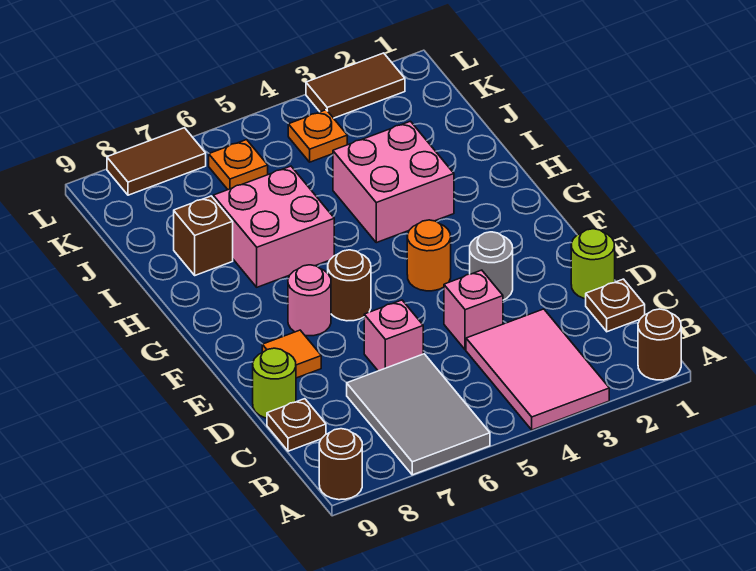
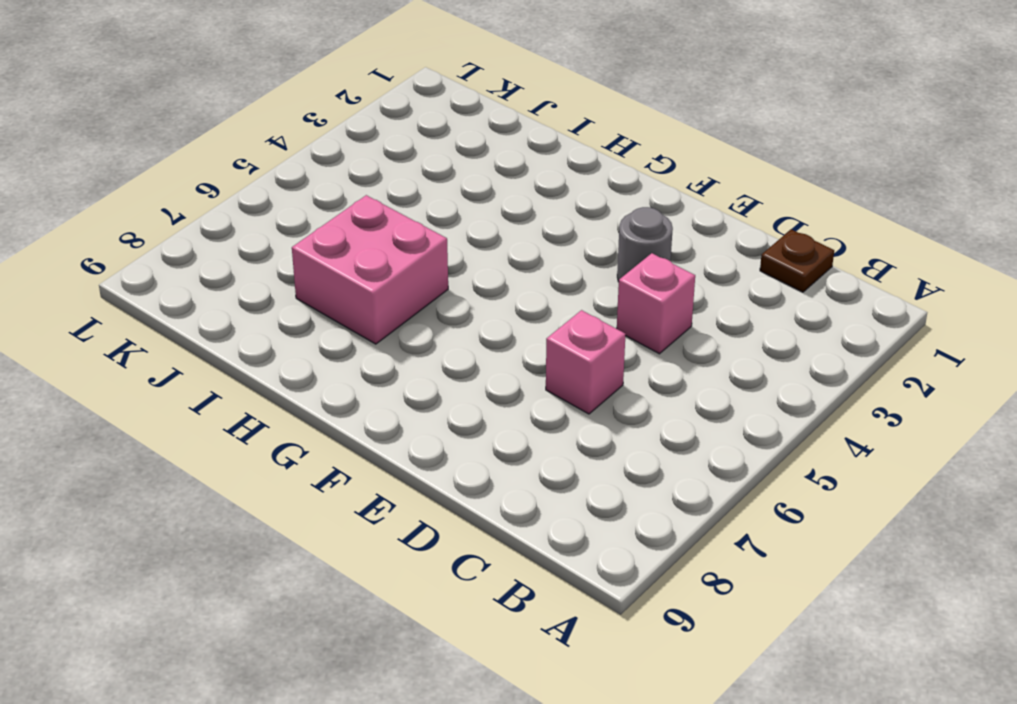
none -> brown round brick A1 level 1
none -> pink tile A3:C4 level 1
none -> grey tile A6:C7 level 1

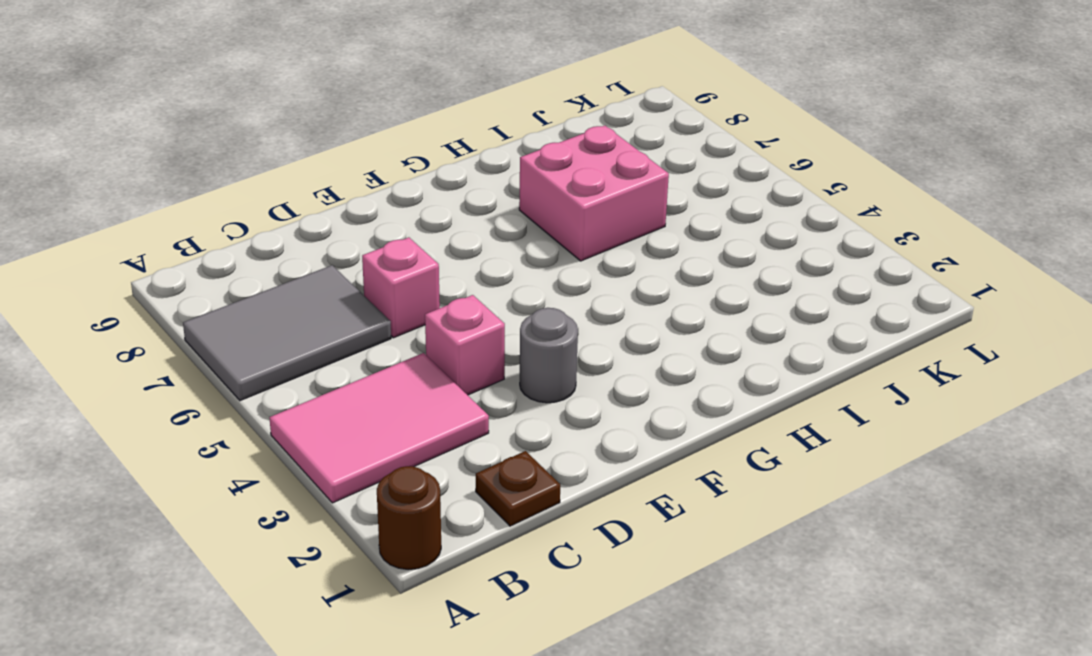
none -> brown round brick A9 level 1
none -> brown plate C9 level 1
none -> lime round brick D1 level 1

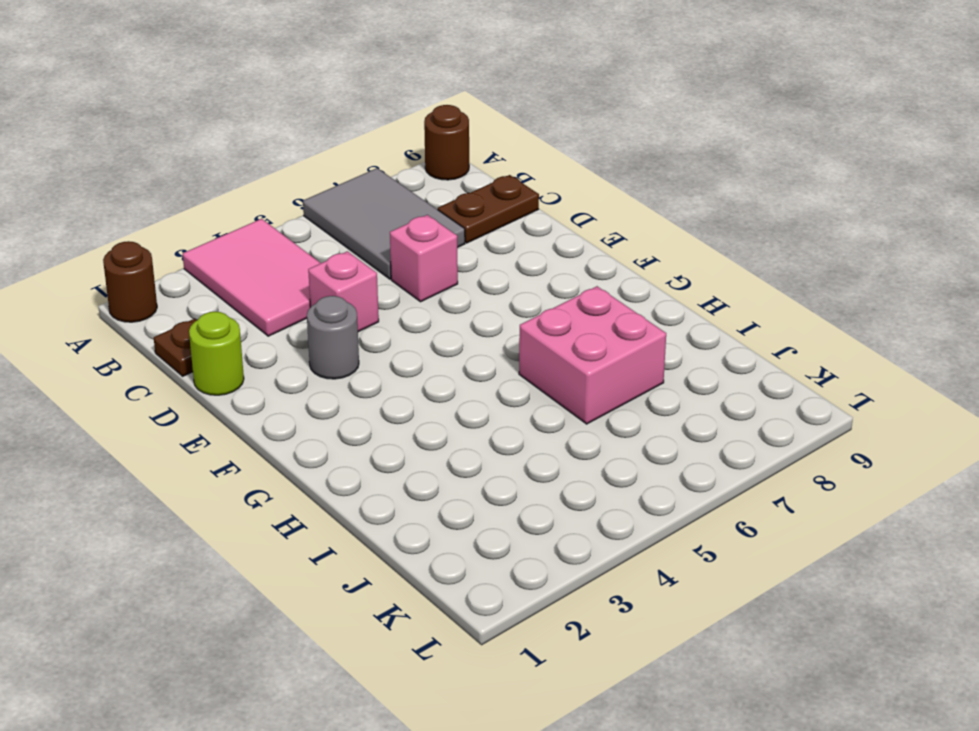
brown plate C8:C9 level 1 -> brown plate C9 level 1
none -> lime round brick D9 level 1
none -> orange tile E8 level 1
none -> orange round brick F4 level 1

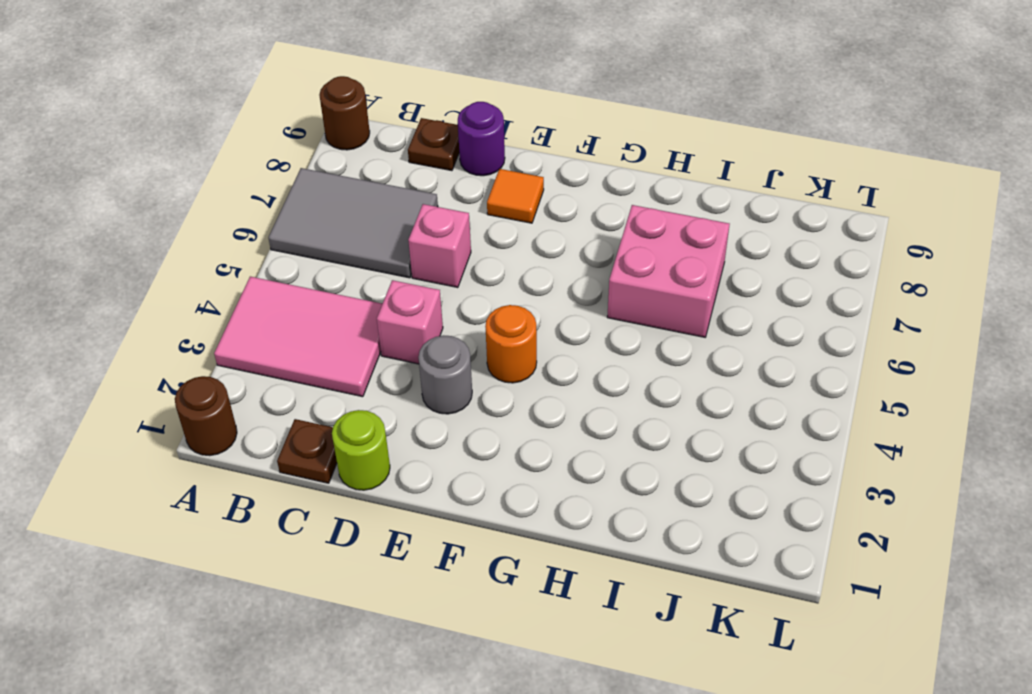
purple round brick D9 level 1 -> lime round brick D9 level 1
none -> brown round brick F6 level 1
none -> pink round brick F7 level 1
none -> pink brick H3:I4 level 1

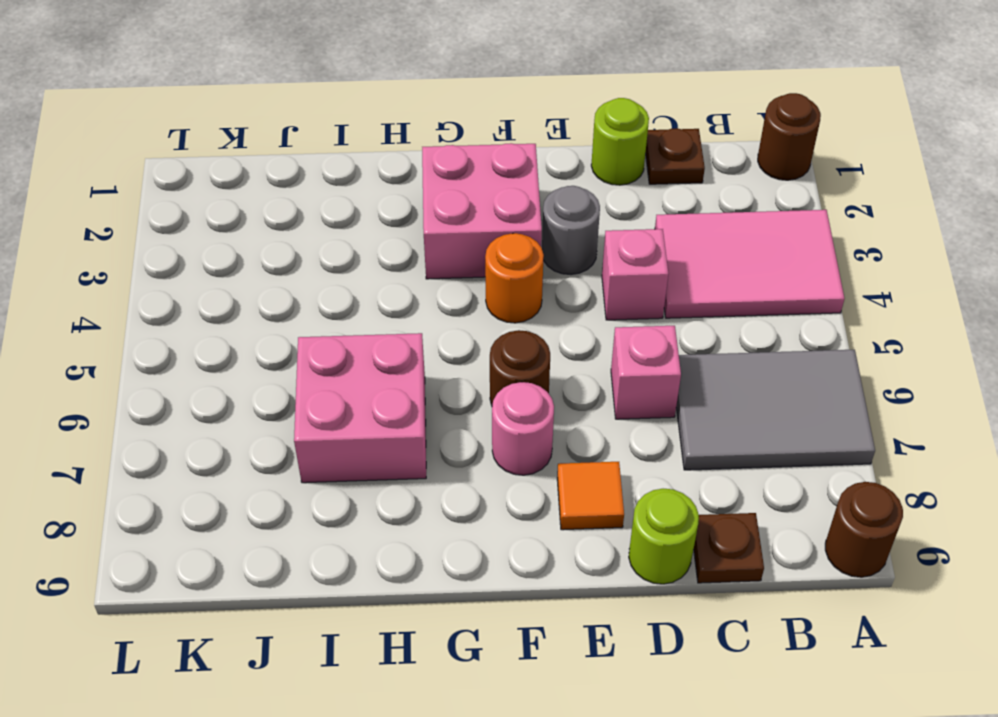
pink brick F2:G3 level 1 -> pink brick H3:I4 level 1
none -> brown brick I8 level 1
none -> orange plate K4 level 1
none -> orange plate K6 level 1

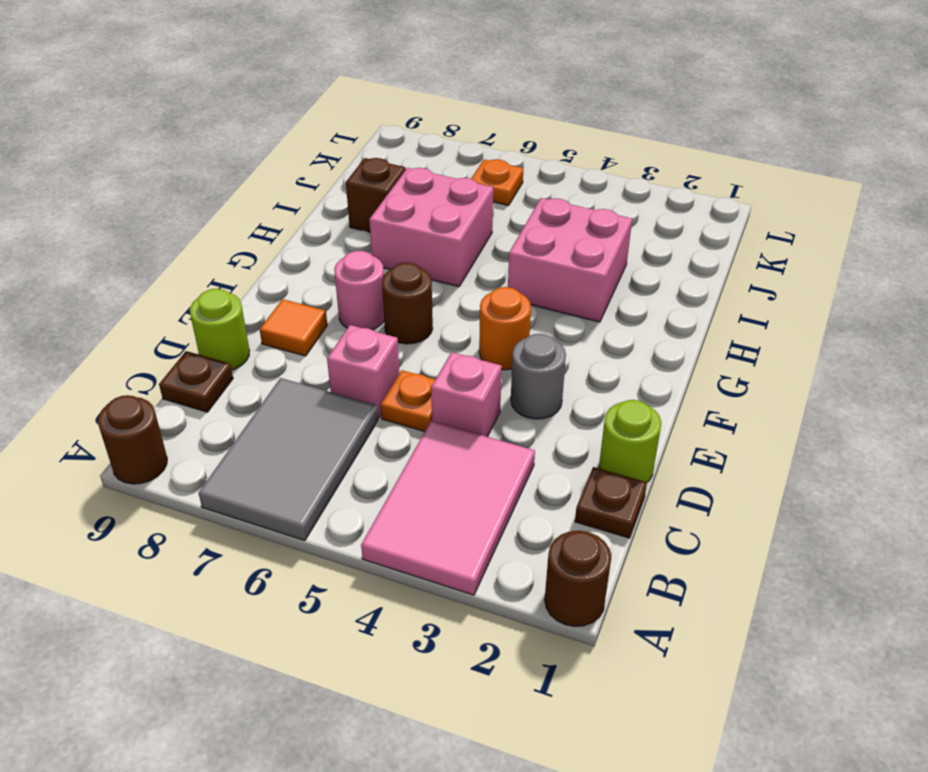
orange plate D5 level 1 -> orange plate K4 level 1
none -> brown tile L2:L3 level 1
none -> brown tile L7:L8 level 1

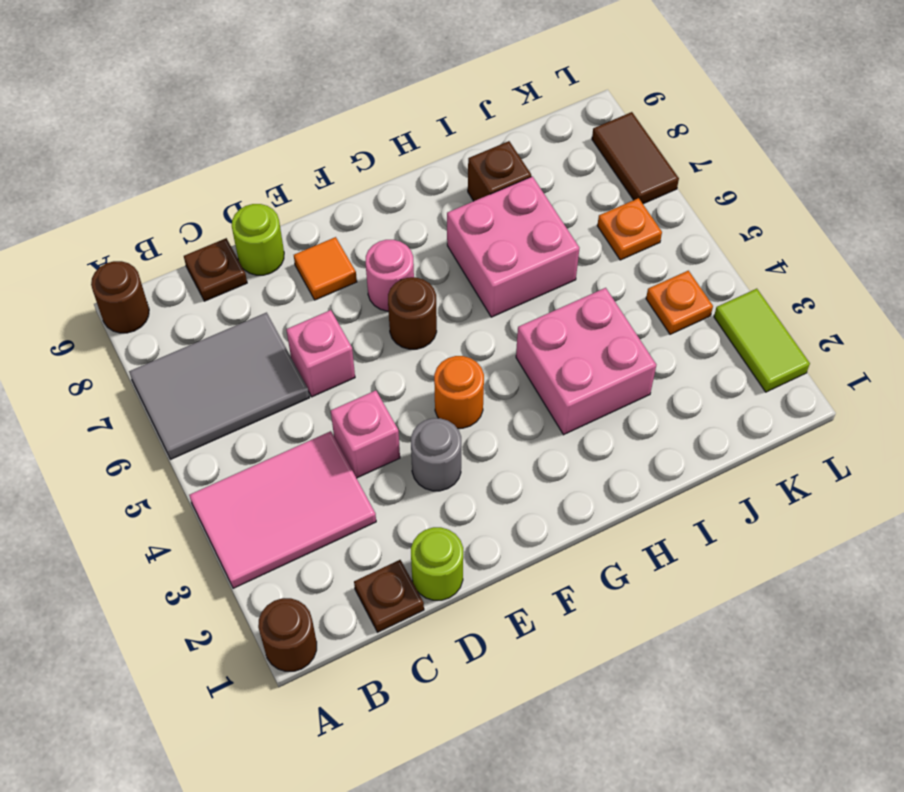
lime tile L2:L3 level 1 -> brown tile L2:L3 level 1

